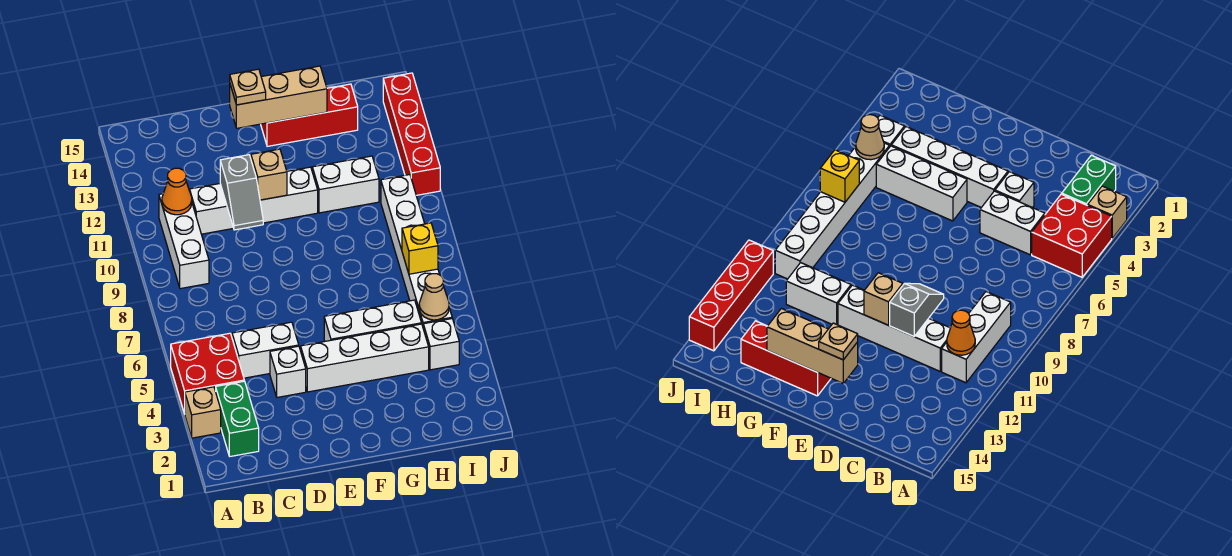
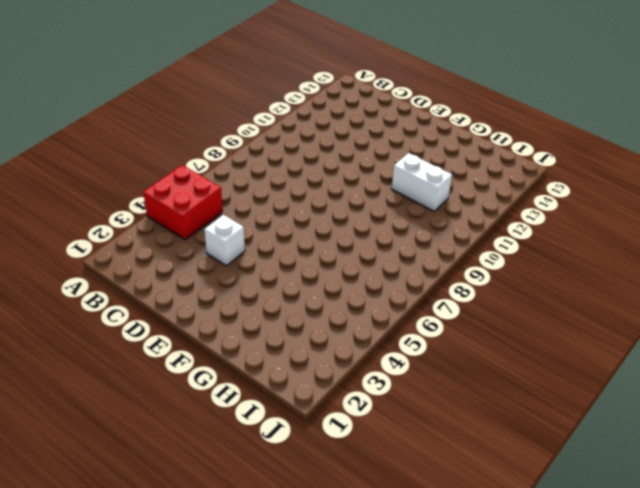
none -> tan brick A3 level 1
none -> green brick B2:B3 level 1
none -> white brick B9:B11 level 1

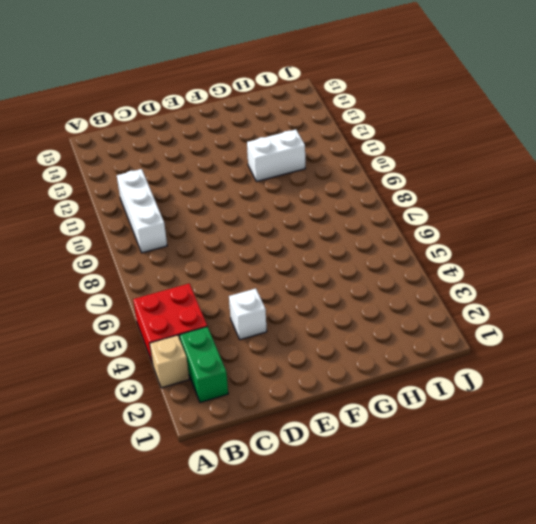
none -> white brick C5:D5 level 1
none -> white brick C11:F11 level 1
none -> white brick E4:H4 level 1

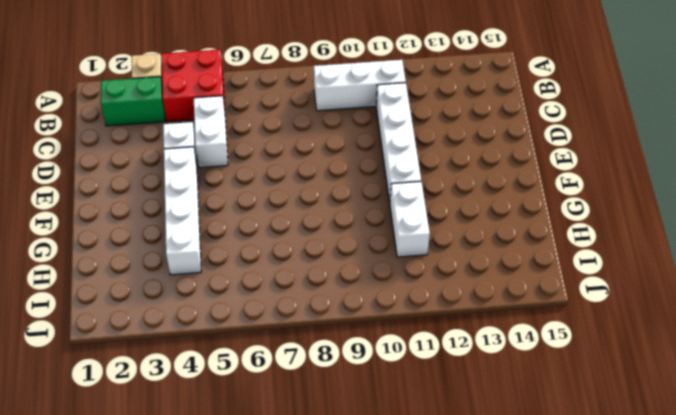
none -> white brick F5:H5 level 1
none -> red brick F14:H14 level 1
none -> white brick I4 level 1

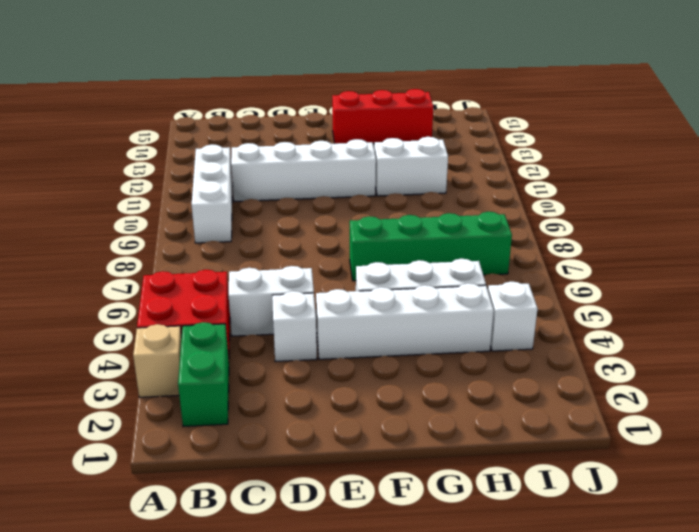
green brick F7:I7 level 1 -> white brick I5:I10 level 1
none -> red brick J11:J14 level 1
none -> orange cone B11 level 2
none -> grey slope D10:D11 level 2 top 11

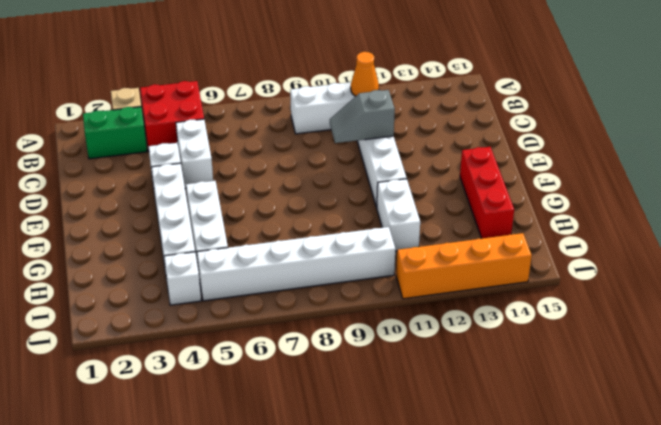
orange brick J11:J14 level 1 -> red brick J11:J14 level 1
none -> tan brick E11 level 2
none -> tan brick E14:G14 level 2
none -> tan cone I5 level 2

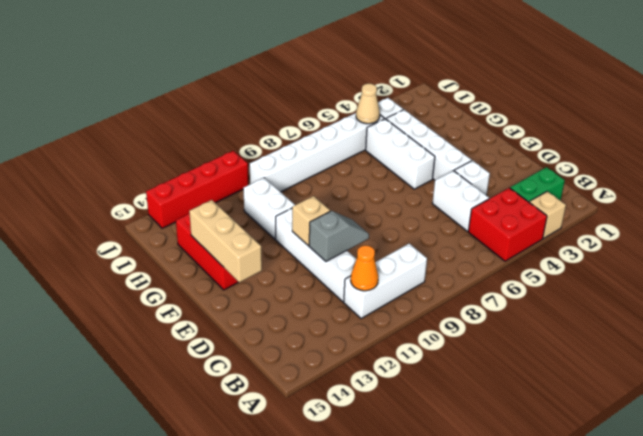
none -> yellow brick I7 level 2
none -> tan plate E14 level 3

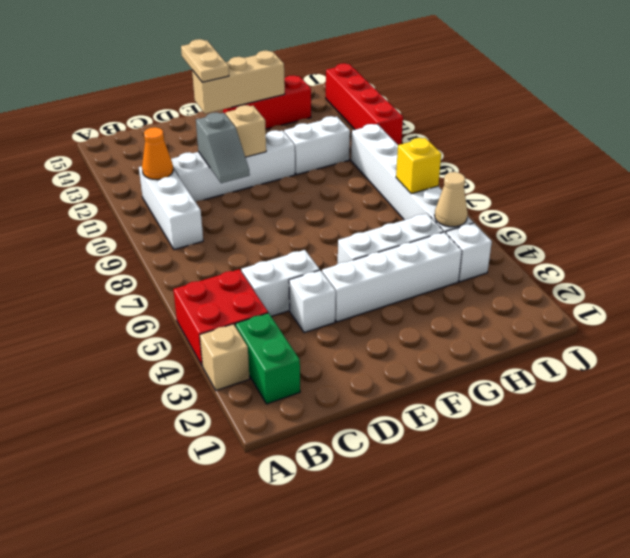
tan plate E14:E15 level 3 -> tan plate E14 level 3

